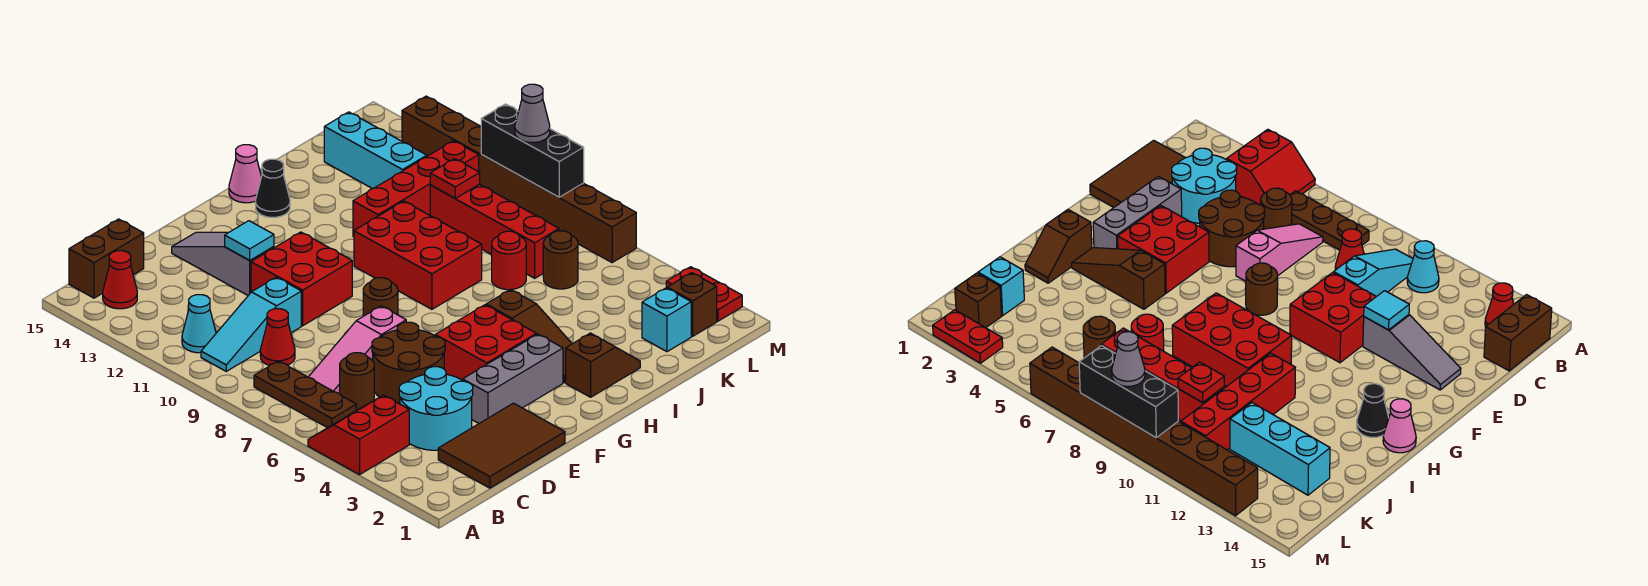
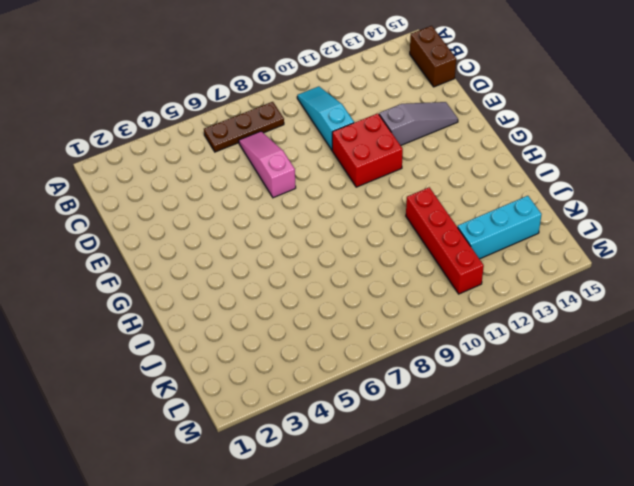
none -> red slope A4:B5 level 1 top 4
none -> cyan cone B11 level 1
none -> red cone B14 level 1
none -> brown tile C1:E2 level 1

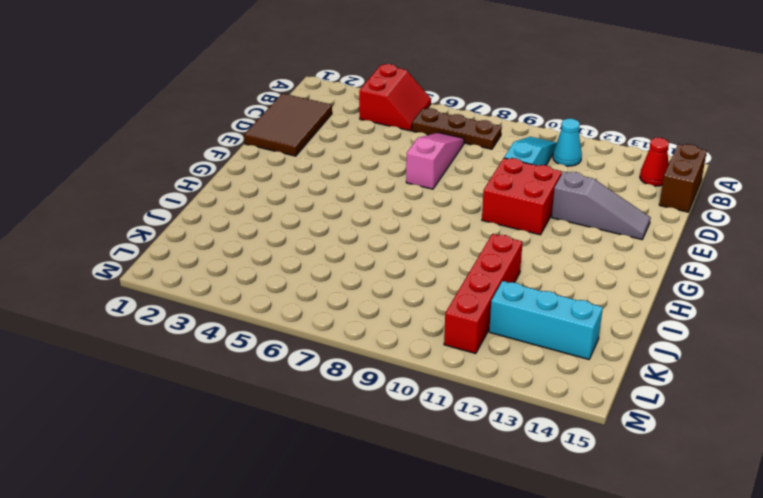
none -> cyan round brick C3:D4 level 1
none -> brown round brick C6 level 1
none -> red cone C9 level 1
none -> brown round brick D5:E6 level 1

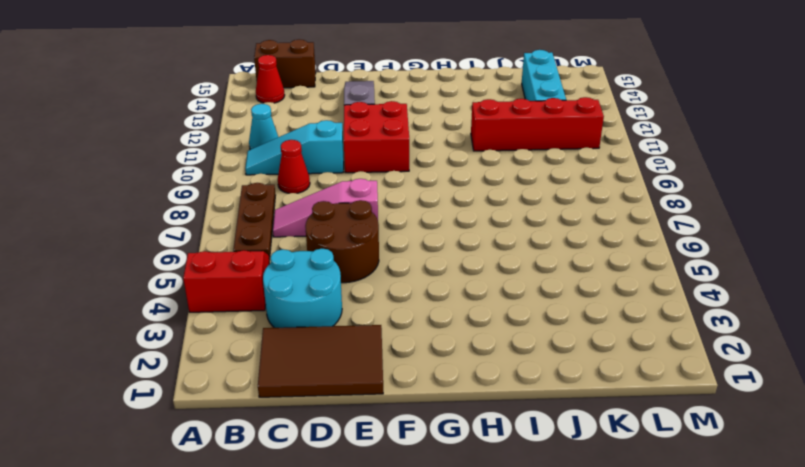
none -> brown round brick C6 level 1
none -> grey brick E3:G3 level 1
none -> red brick F4:G5 level 1
none -> brown round brick F8 level 1

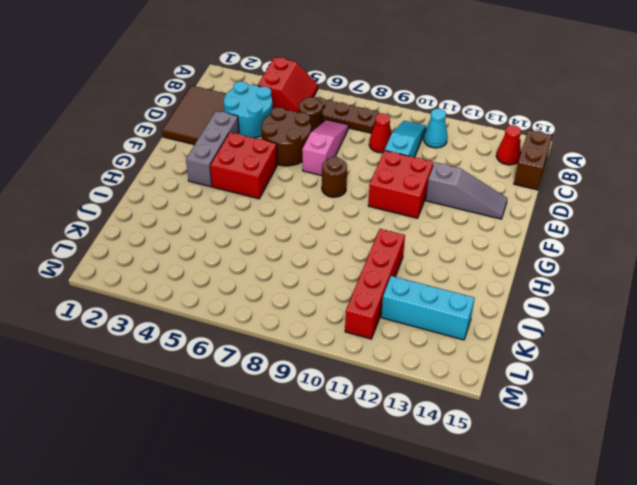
none -> brown slope H2:I2 level 1 top H
none -> brown slope H3:H5 level 1 top 5
none -> red brick H8:I10 level 1
none -> black cone H14 level 1

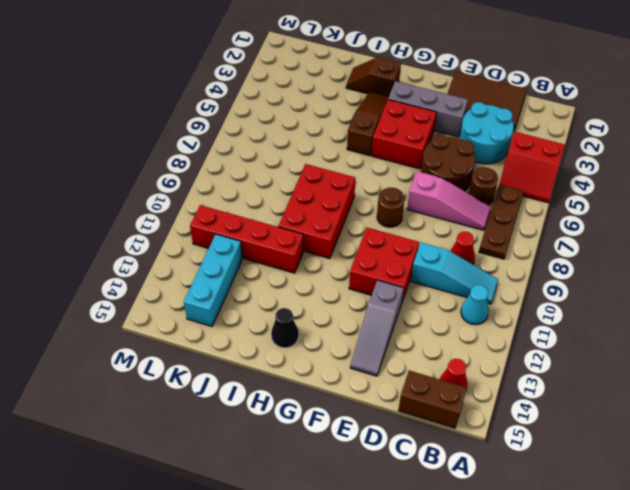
none -> pink cone H15 level 1
none -> red round brick J7 level 1
none -> cyan brick K2 level 1
none -> brown round brick K6 level 1

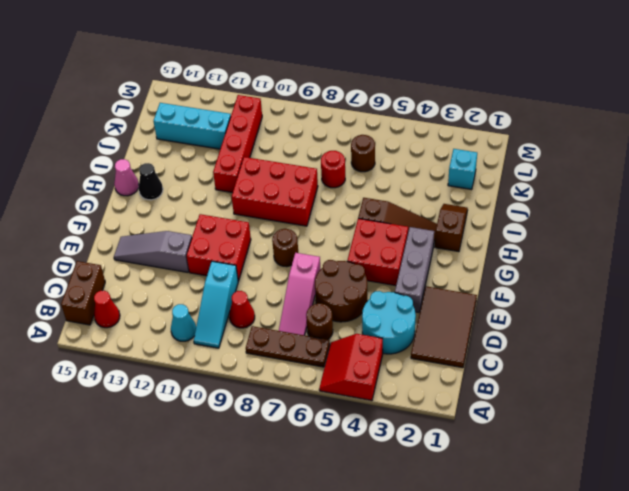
none -> red brick K7:K10 level 1
none -> brown brick L2 level 1
none -> red plate M2:M3 level 1
none -> brown brick M6:M13 level 1

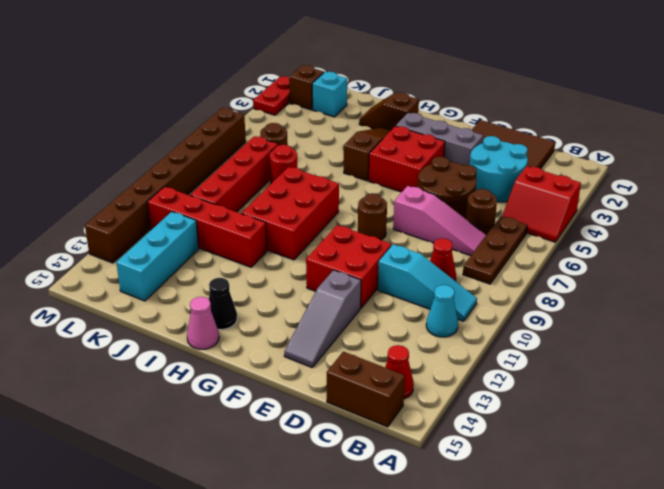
none -> cyan tile E12 level 2
none -> red plate K10 level 2
none -> black brick M8:M10 level 2
none -> grey cone M9 level 3

